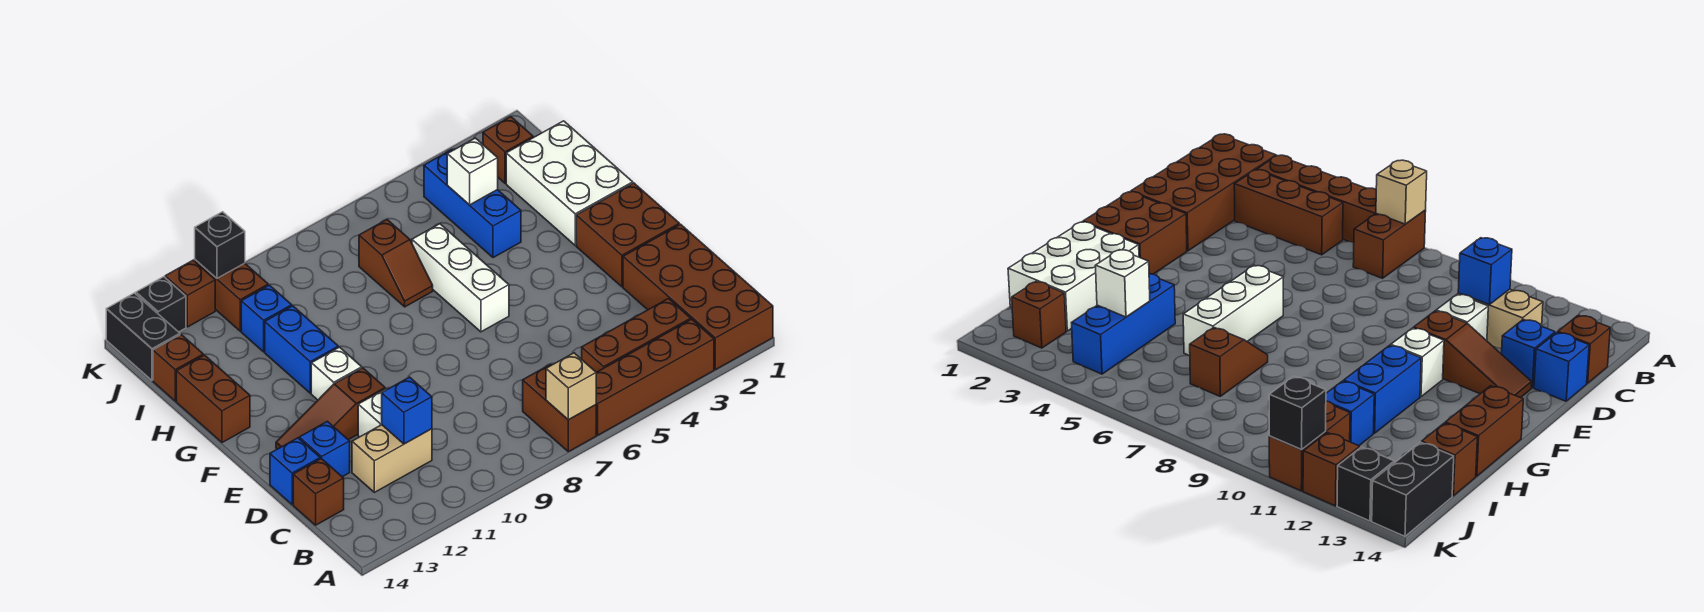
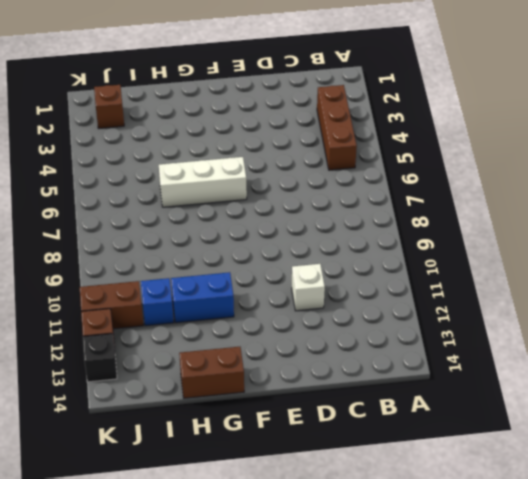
none -> brown brick A1:D2 level 1
none -> brown brick A3:A6 level 1
none -> brown brick A7:B7 level 1

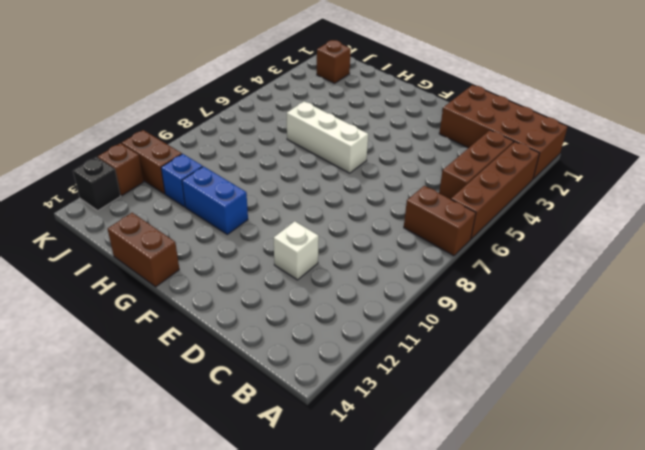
none -> tan brick C11:C12 level 1
none -> brown brick C14 level 1
none -> blue brick D13 level 1

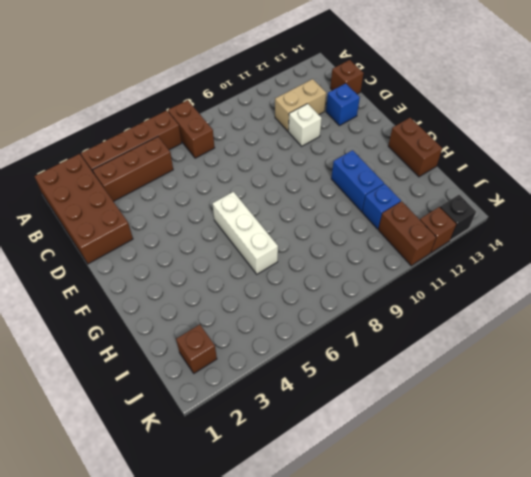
none -> blue brick D14 level 1
none -> brown brick E1:F2 level 1
none -> brown slope E11:E13 level 1 top 11

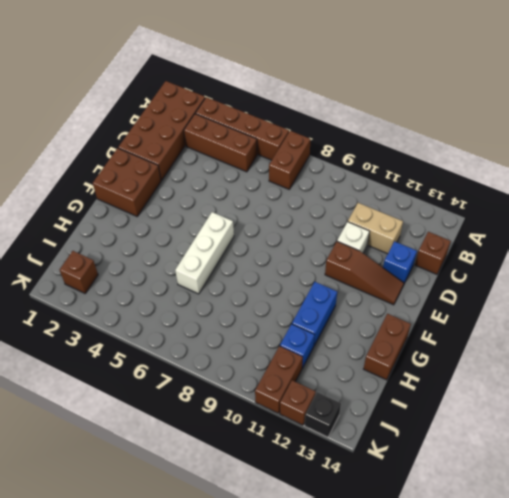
none -> blue brick D14 level 1
none -> white brick F11 level 1
none -> white brick G1:I2 level 1

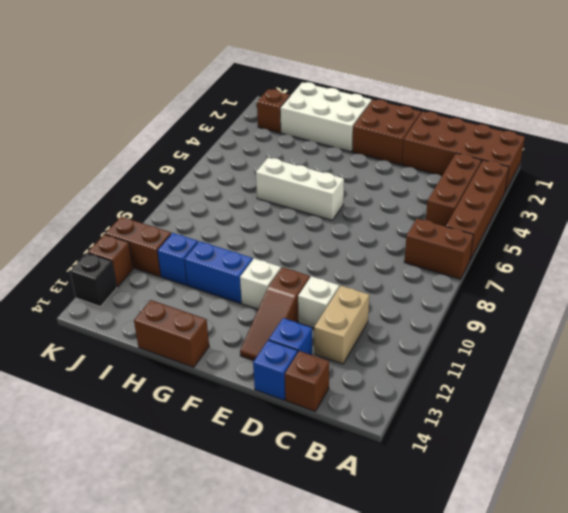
none -> blue brick H4:J4 level 1
none -> brown slope H7:I7 level 1 top I
none -> brown brick I14 level 1

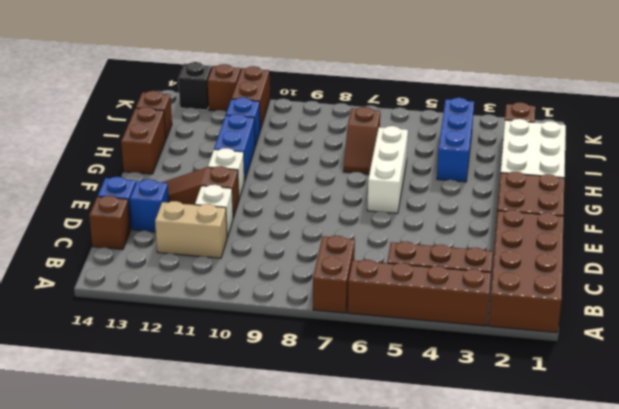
none -> black brick J14:K14 level 1
none -> tan brick A7 level 2
none -> blue brick C11 level 2

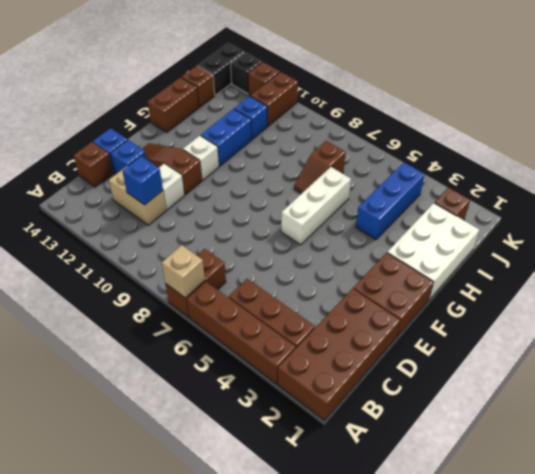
none -> white brick I4 level 2
none -> black brick K11 level 2

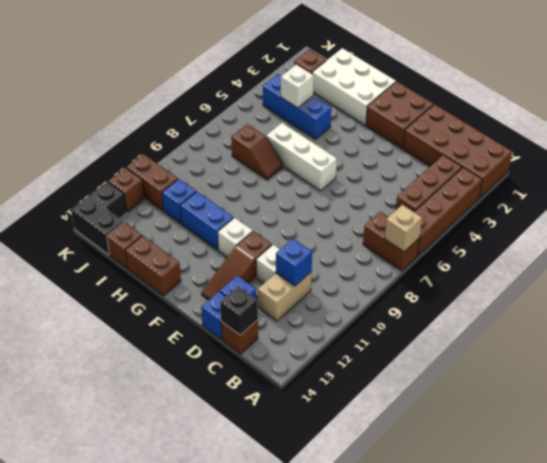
black brick C14 level 2 -> black brick K11 level 2

